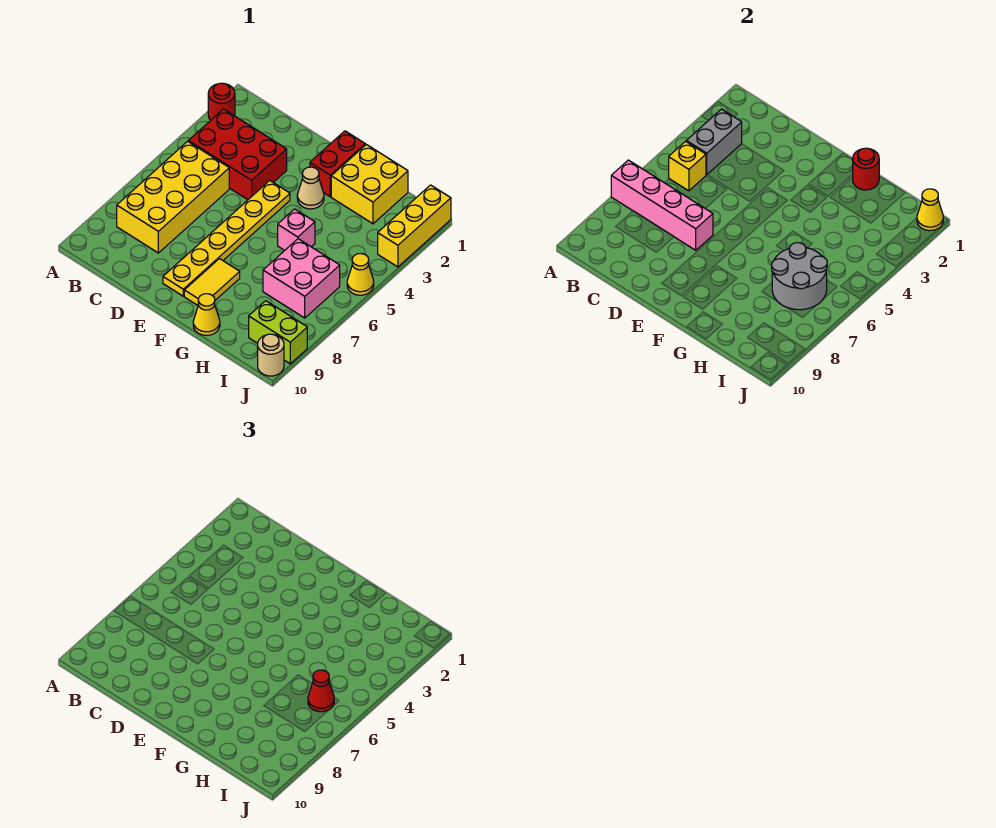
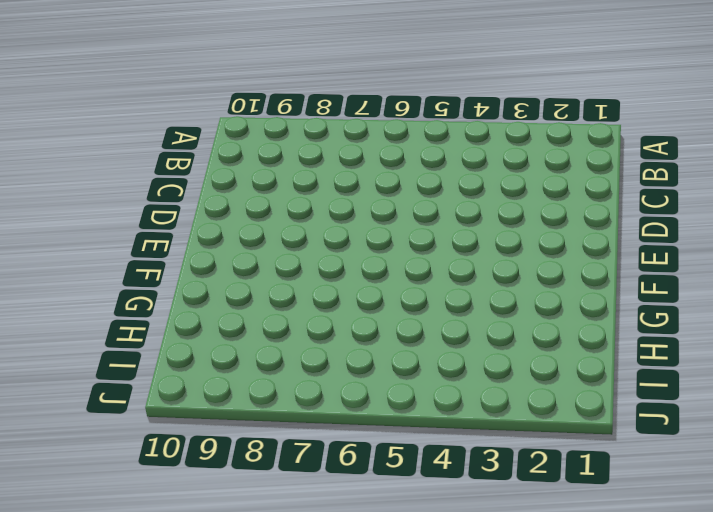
none -> red round brick A2 level 1
none -> red brick B3:D4 level 1
none -> yellow brick B5:C8 level 1

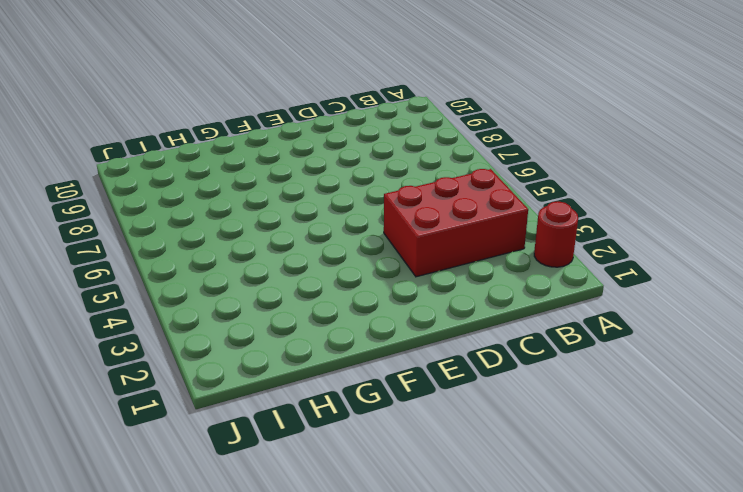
none -> yellow brick B5:C8 level 1
none -> yellow plate E4:E9 level 1
none -> red brick F1:F2 level 1

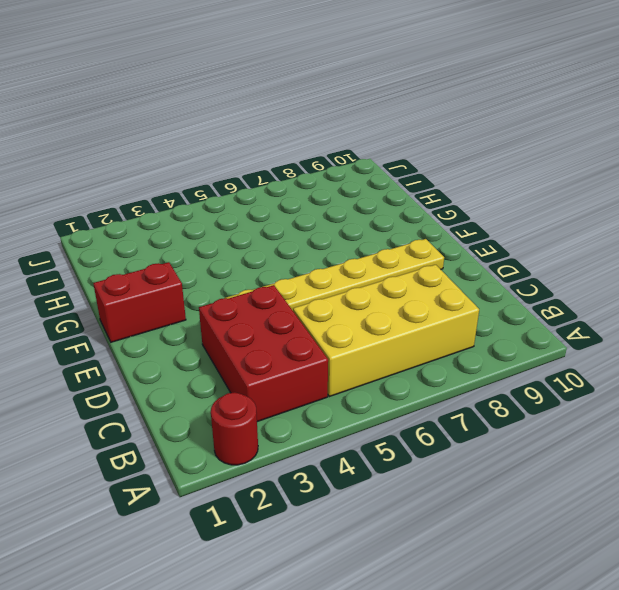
none -> tan cone F3 level 1
none -> yellow tile F8:F9 level 1
none -> yellow brick G1:H2 level 1

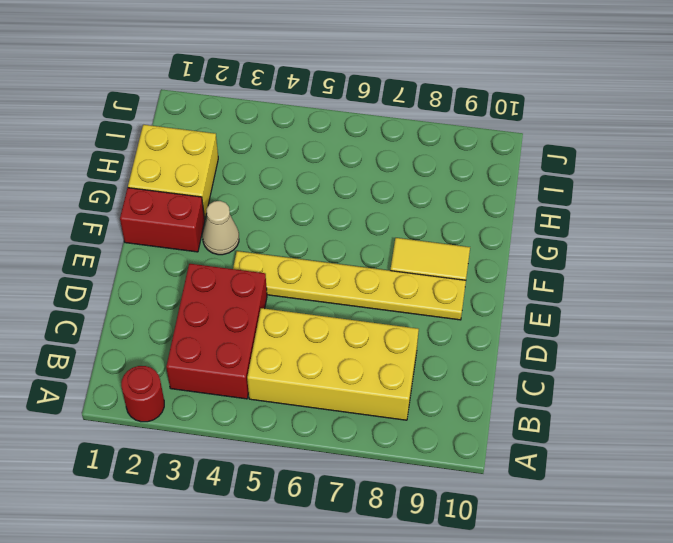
none -> pink brick G5 level 1
none -> yellow cone G10 level 1
none -> pink brick H6:I7 level 1

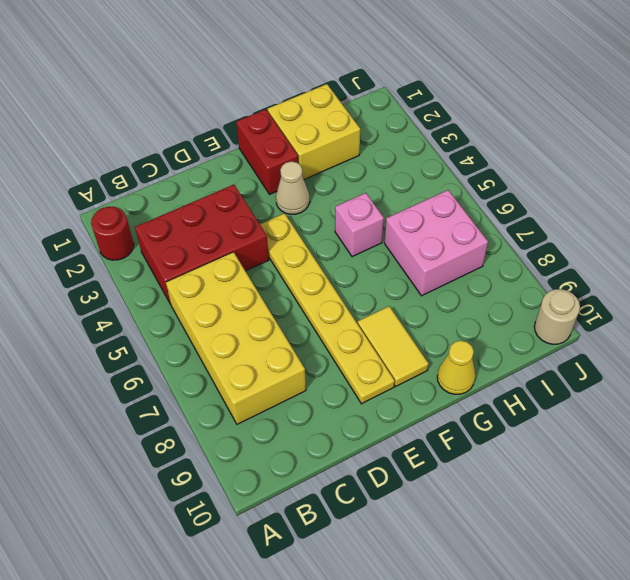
none -> lime brick I9:J9 level 1
none -> yellow brick J1:J3 level 1
none -> yellow cone J5 level 1

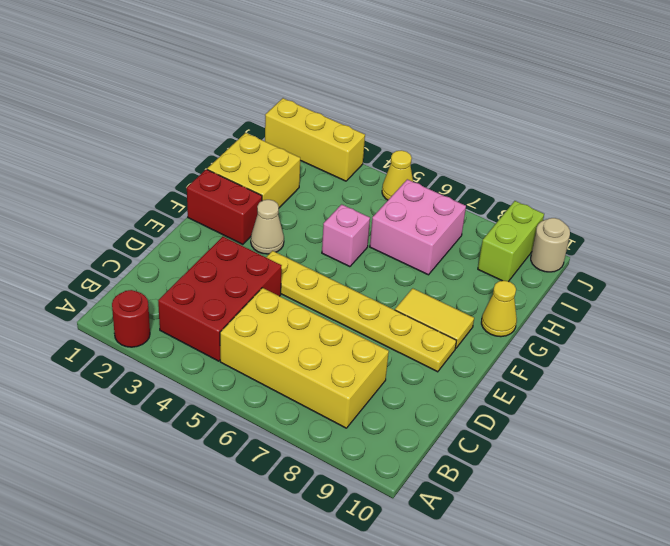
none -> pink brick A7:D7 level 2
none -> grey brick B3:B4 level 2
none -> yellow brick B5 level 2

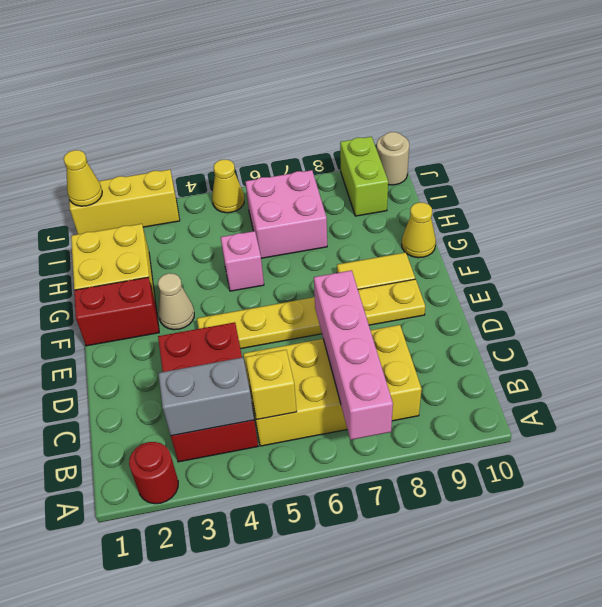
none -> red round brick G1 level 2
none -> grey round brick H6:I7 level 2
none -> red cone I6 level 3

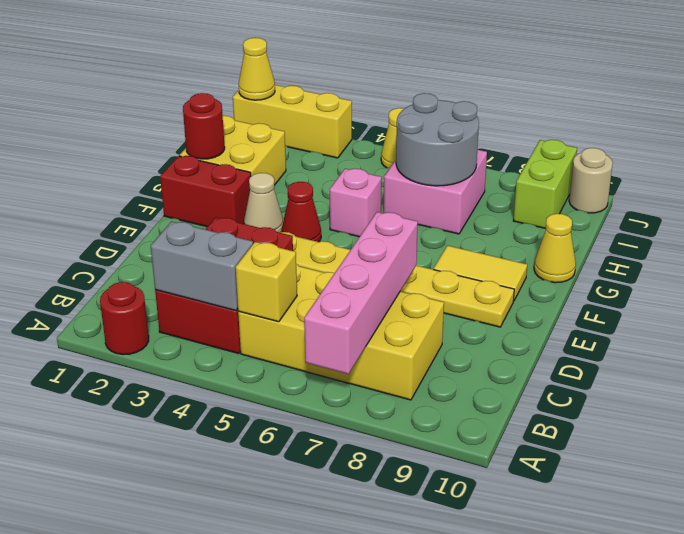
red cone F4 level 1 -> red cone I6 level 3

